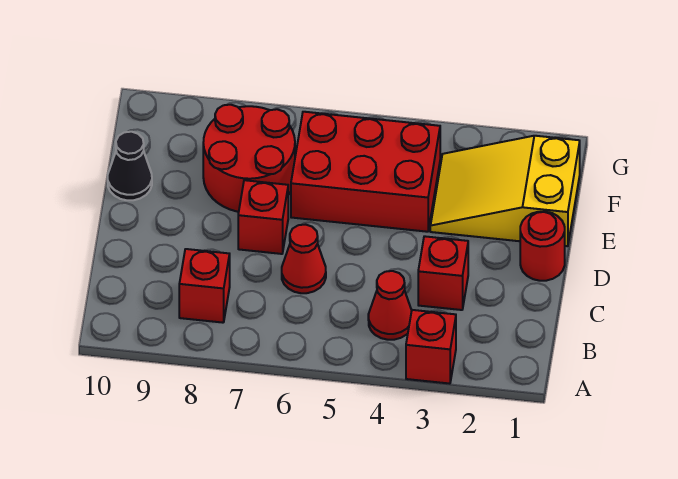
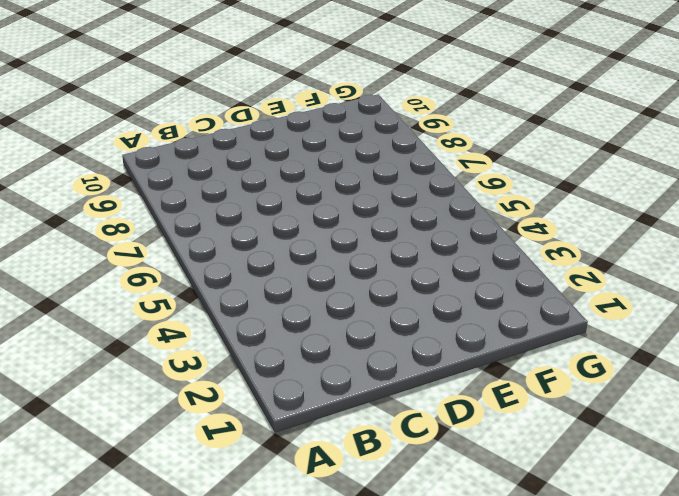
none -> red brick A3 level 1
none -> red cone B4 level 1

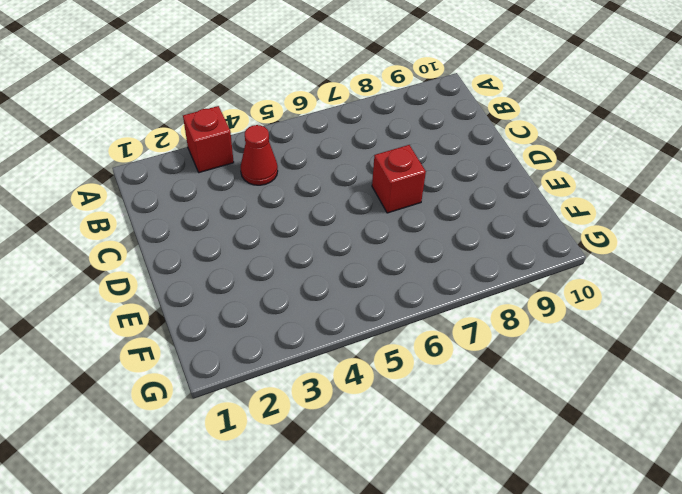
none -> red brick B8 level 1
none -> red brick C3 level 1

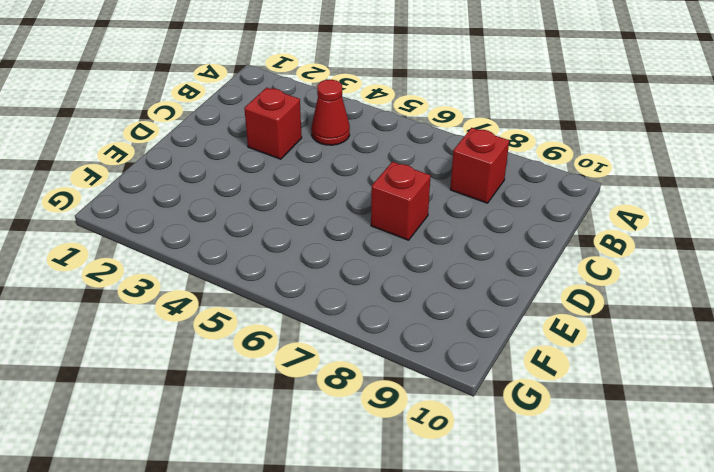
none -> red brick A3 level 1
none -> red cone C6 level 1

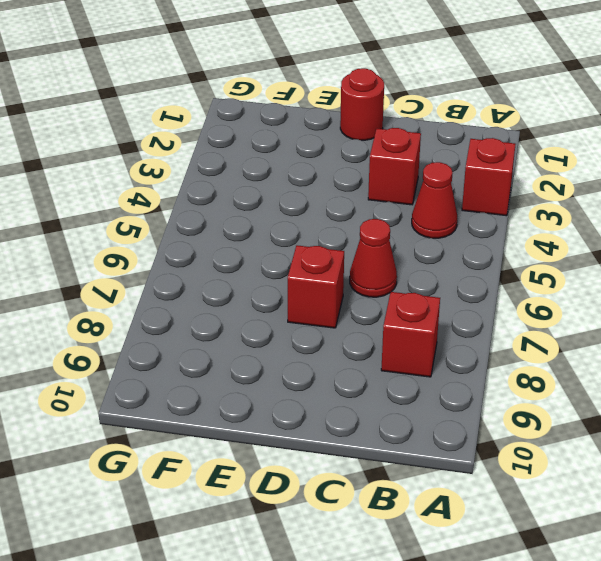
none -> yellow slope E1:F3 level 1 top 1
none -> red brick E4:F6 level 1

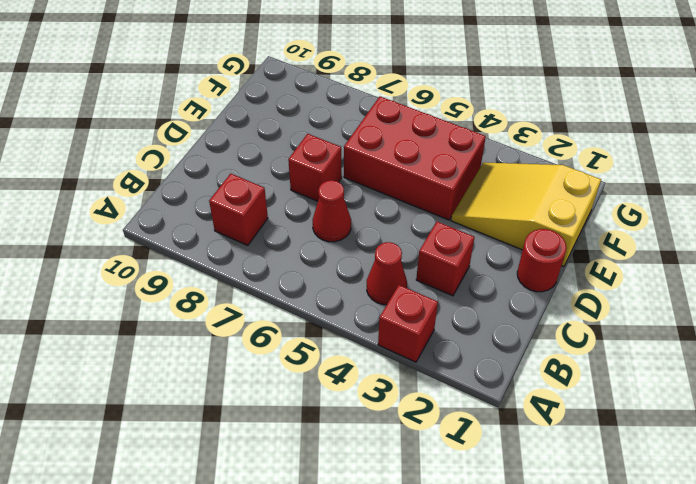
none -> red round brick E7:F8 level 1
none -> black cone E10 level 1

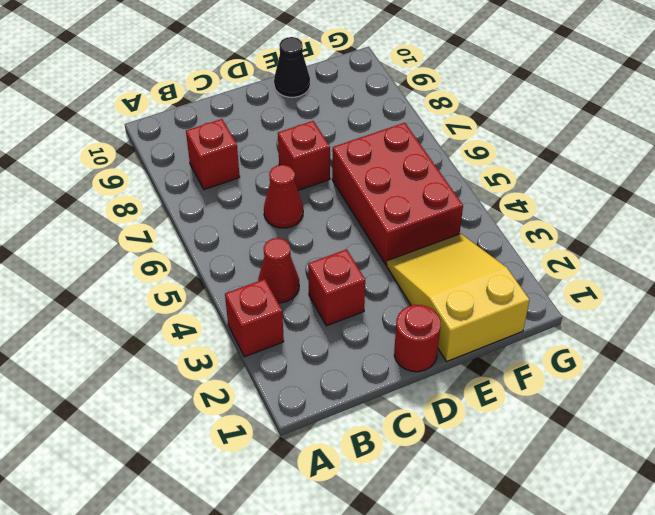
none -> red round brick E7:F8 level 1

